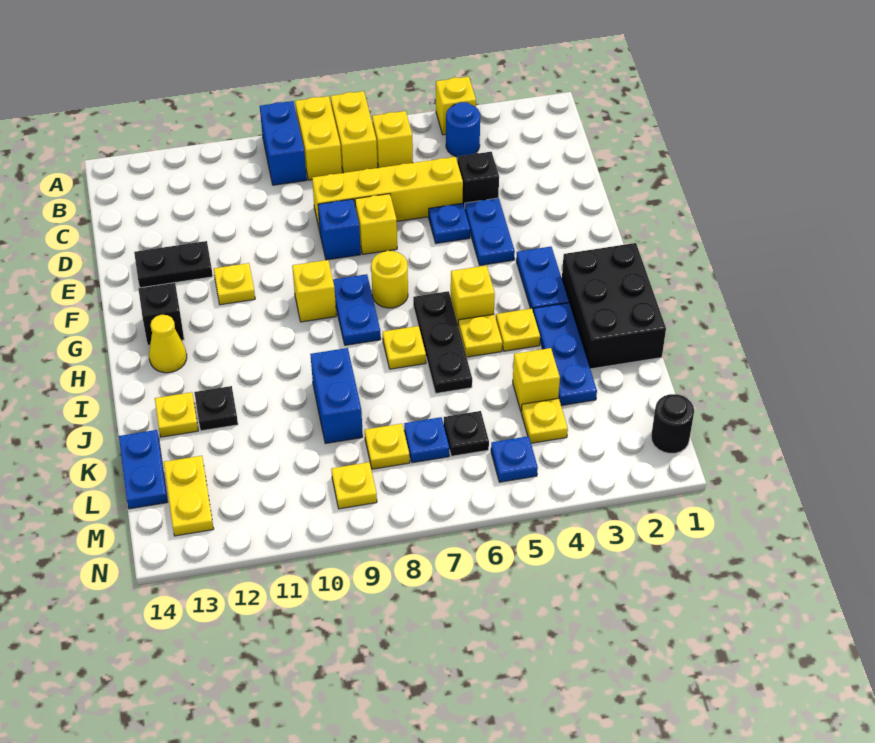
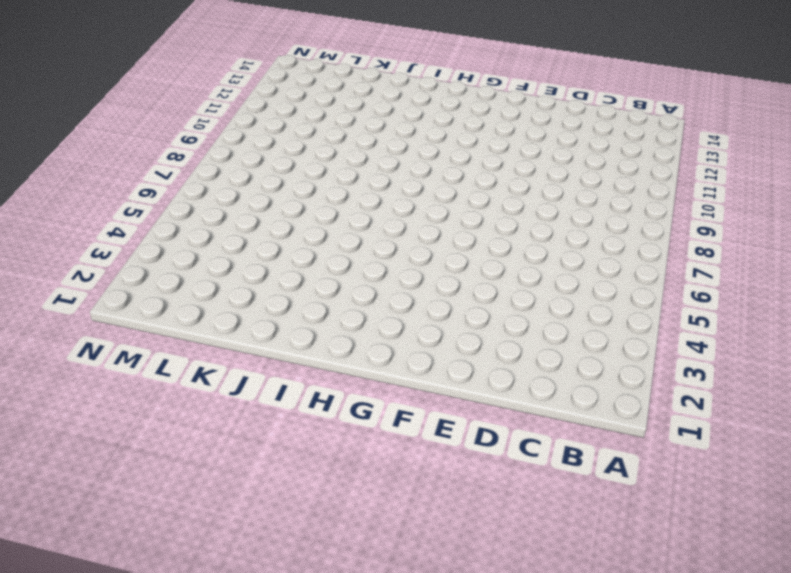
none -> yellow brick A4 level 1
none -> yellow brick A7:B7 level 1
none -> yellow brick A8:B8 level 1
none -> blue brick A9:B9 level 1

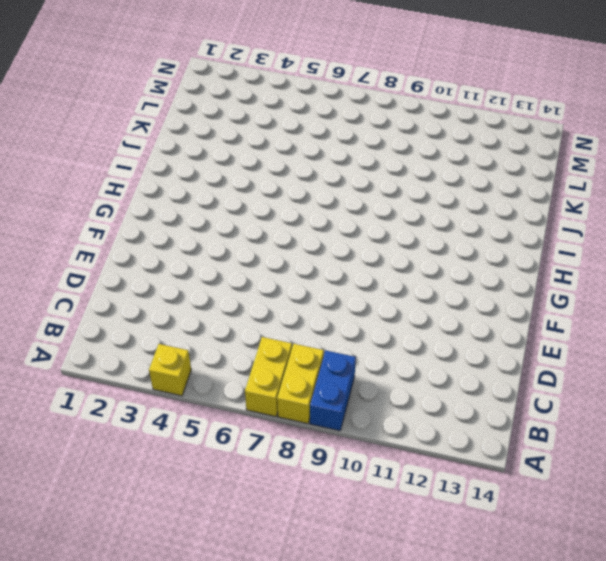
none -> blue round brick B4 level 1
none -> yellow brick B6 level 1
none -> black brick D4 level 1
none -> yellow brick D5:D8 level 1

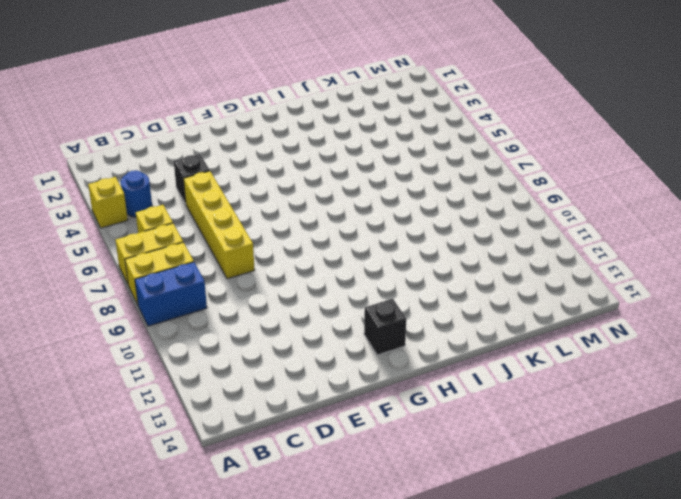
none -> blue plate E4:F4 level 1
none -> blue plate E5 level 1
none -> yellow brick E7 level 1
none -> blue brick E8 level 1

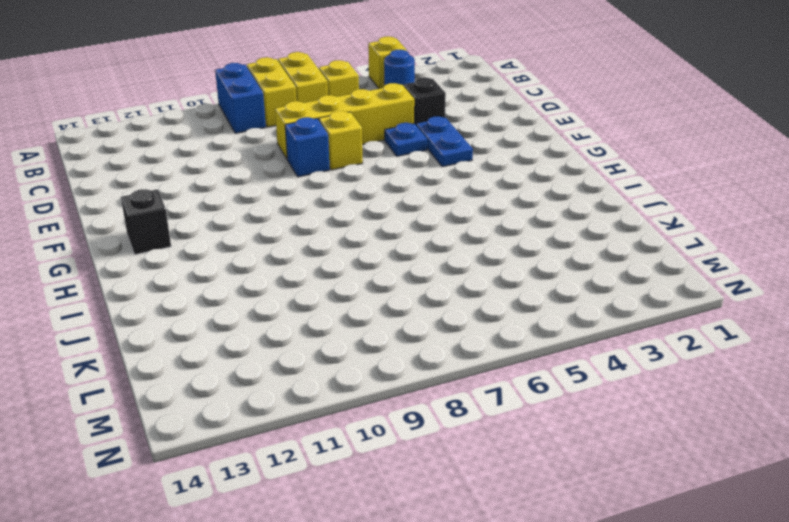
none -> black plate E12:E13 level 1
none -> yellow plate F11 level 1
none -> blue plate G3:H3 level 1
none -> yellow round brick G7 level 1

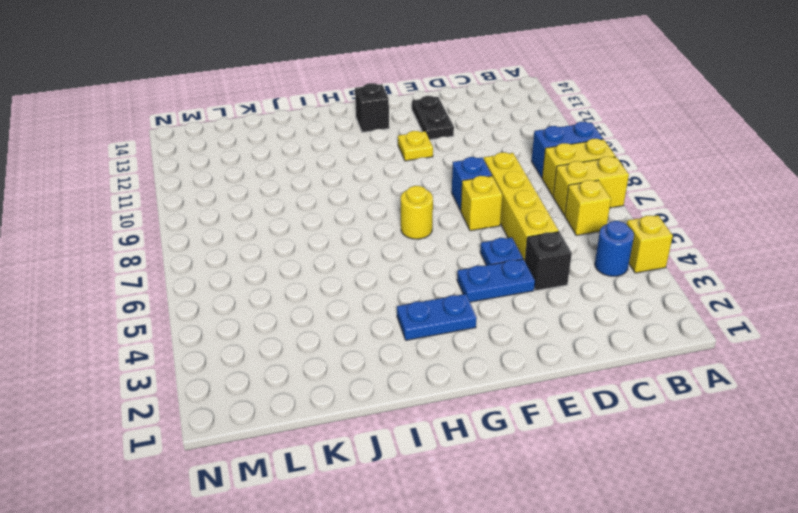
none -> blue plate G8:H8 level 1
none -> yellow brick G9 level 1
none -> black brick H1:J2 level 1
none -> yellow brick H5 level 1

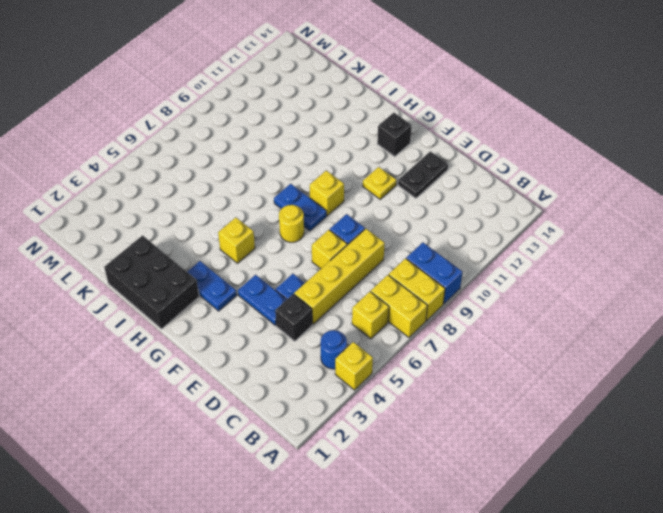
none -> black plate H6:J6 level 1
none -> yellow cone H13 level 1
none -> blue plate I3:K3 level 1
none -> yellow plate I4 level 1

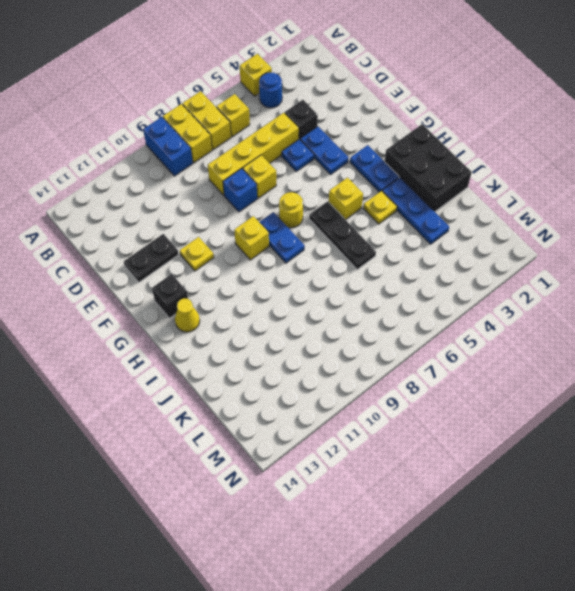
none -> yellow plate I5 level 1
none -> yellow plate I7 level 1
none -> blue brick J9:K9 level 1
none -> black plate J12 level 1

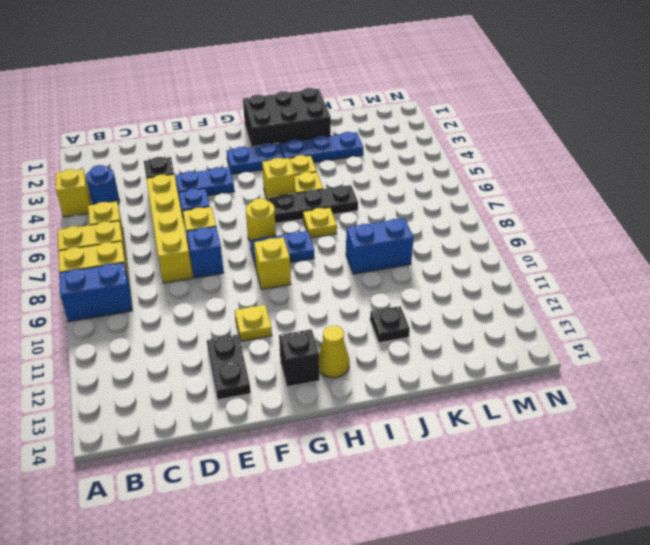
none -> yellow plate J13 level 1
none -> yellow brick K4 level 1
none -> blue plate K14:L14 level 1
none -> yellow plate L4 level 1

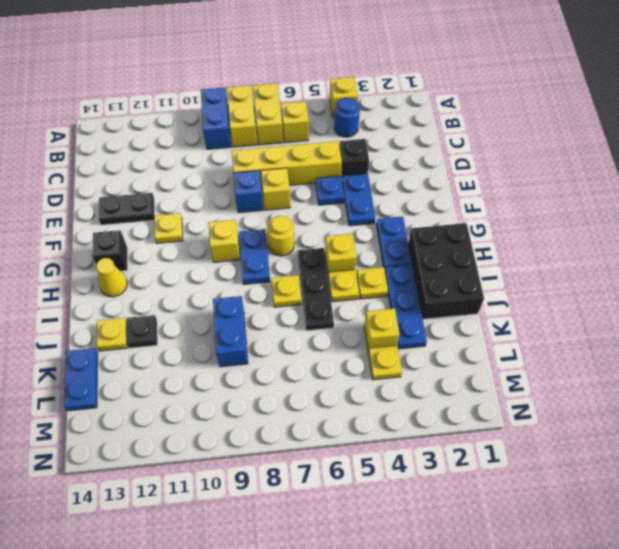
none -> black plate L6 level 1
none -> blue plate L7 level 1
none -> yellow plate L8 level 1
none -> yellow plate L13:M13 level 1

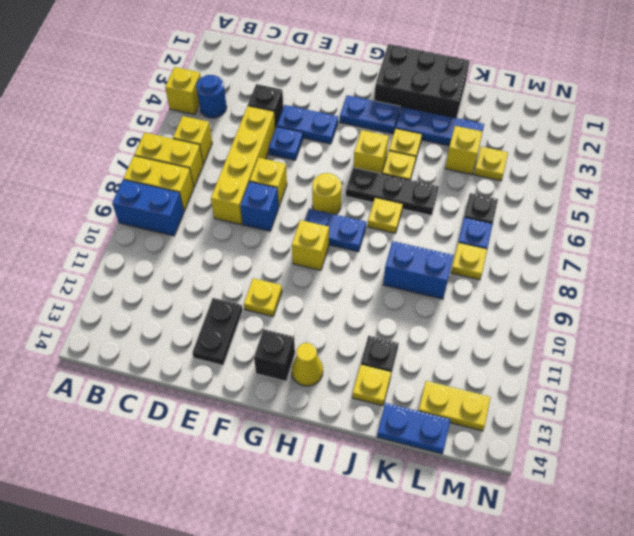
none -> black round brick M1 level 1
none -> blue plate M5 level 1
none -> yellow plate M9 level 1

